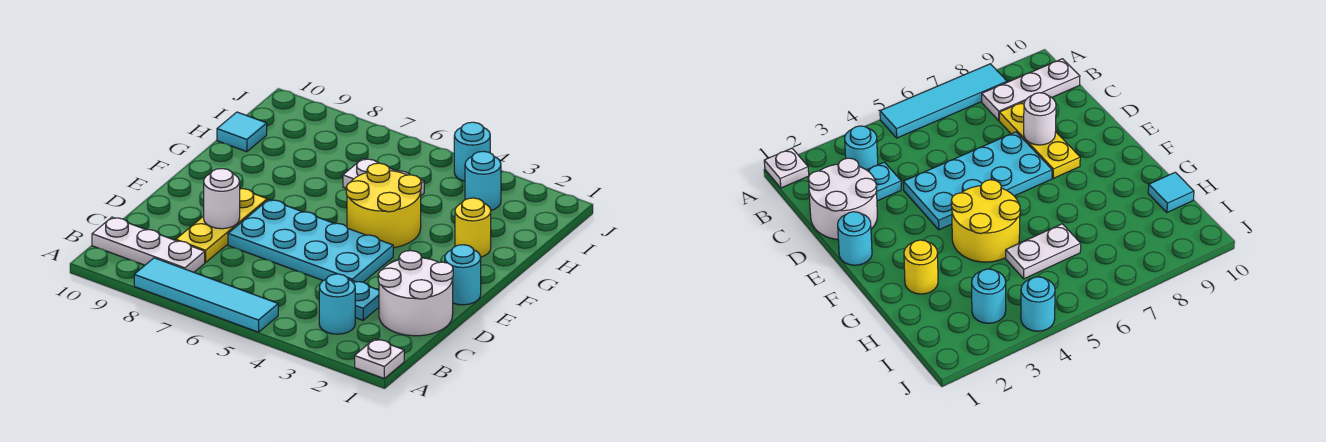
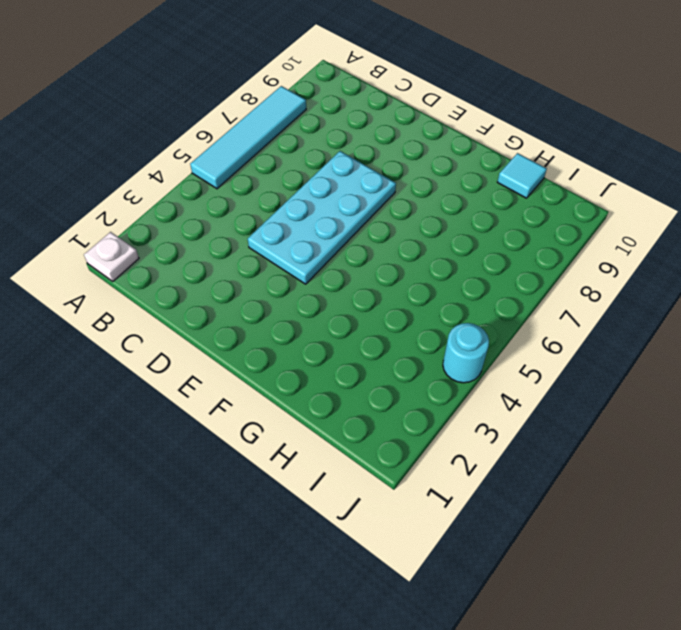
none -> cyan round brick B3 level 1
none -> white plate B8:B10 level 1
none -> white round brick C1:D2 level 1

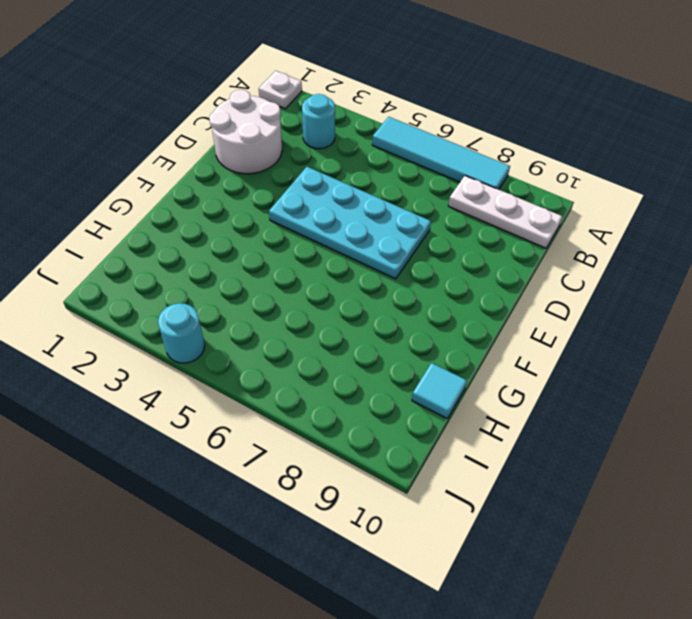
none -> cyan plate C3 level 1
none -> yellow plate C8:E8 level 1
none -> cyan round brick E1 level 1

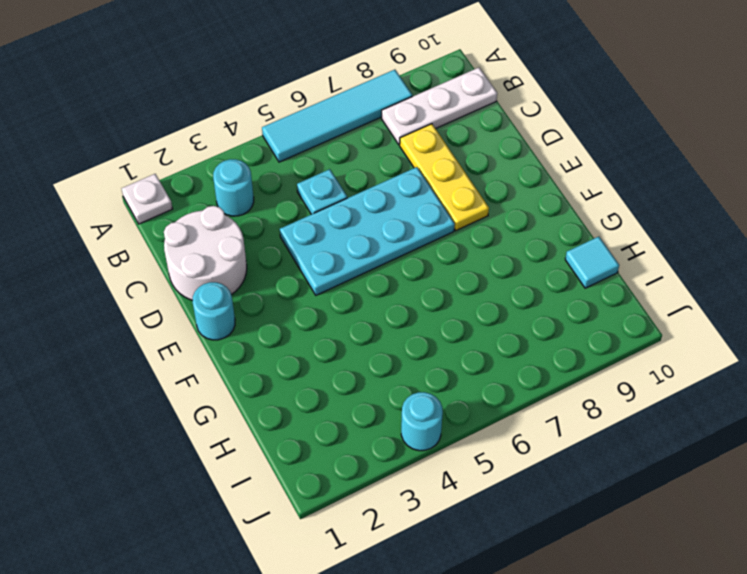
cyan plate C5 level 1 -> cyan plate C3 level 1
none -> yellow round brick F4:G5 level 1
none -> yellow round brick G2 level 1
none -> white plate H5:H6 level 1

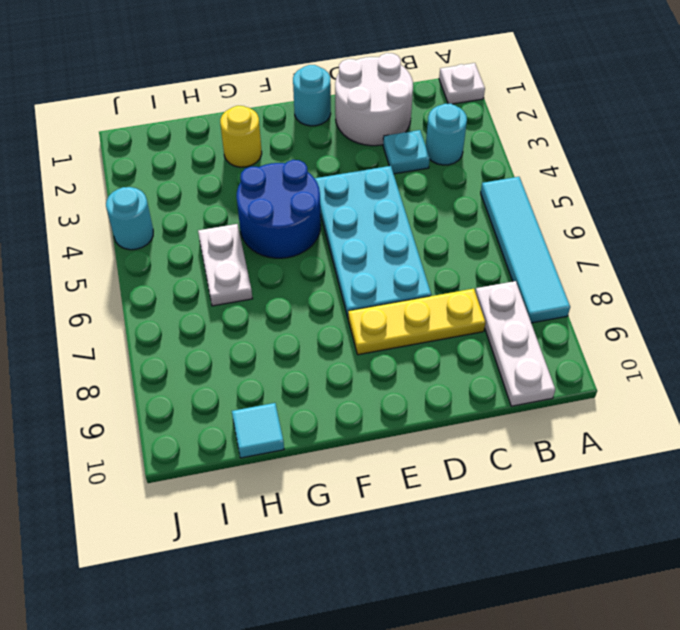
blue round brick F4:G5 level 1 -> yellow round brick F4:G5 level 1
none -> cyan round brick I3 level 1
none -> white round brick D8 level 2

